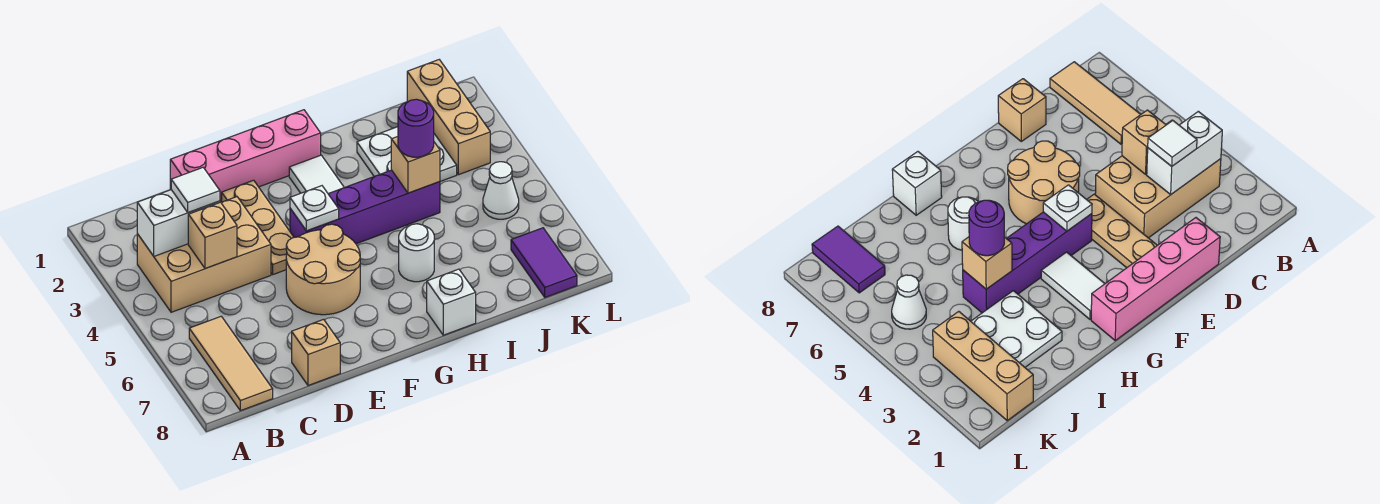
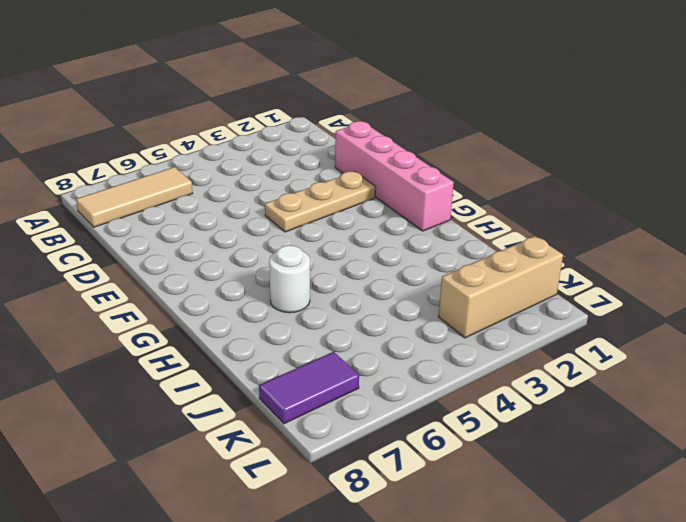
none -> tan brick B3:D4 level 1
none -> tan brick D8 level 1
none -> tan round brick E5:F6 level 1

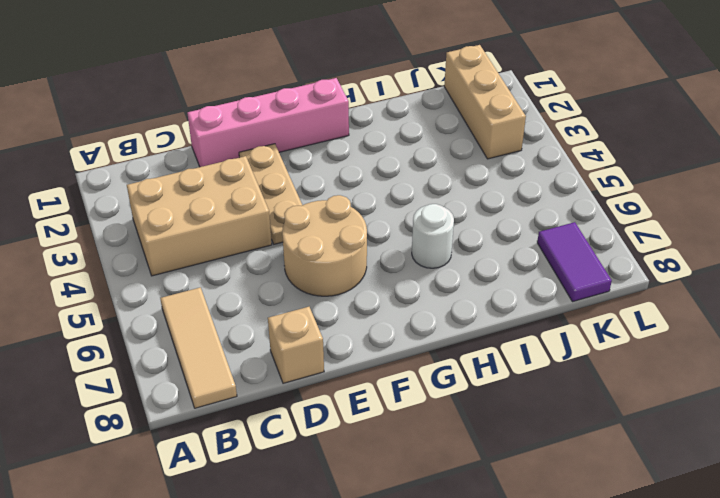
none -> purple brick F4:I4 level 1
none -> white tile G2:G3 level 1
none -> white brick H8 level 1

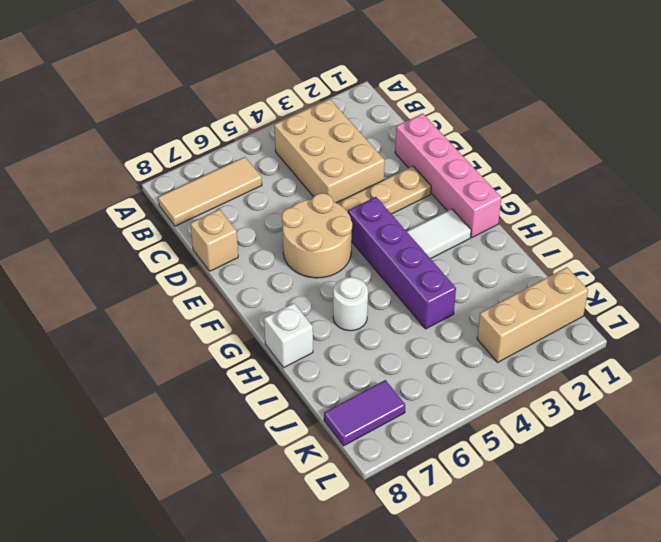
none -> white plate I2:J3 level 1
none -> white cone K5 level 1
none -> white brick B3:C3 level 2

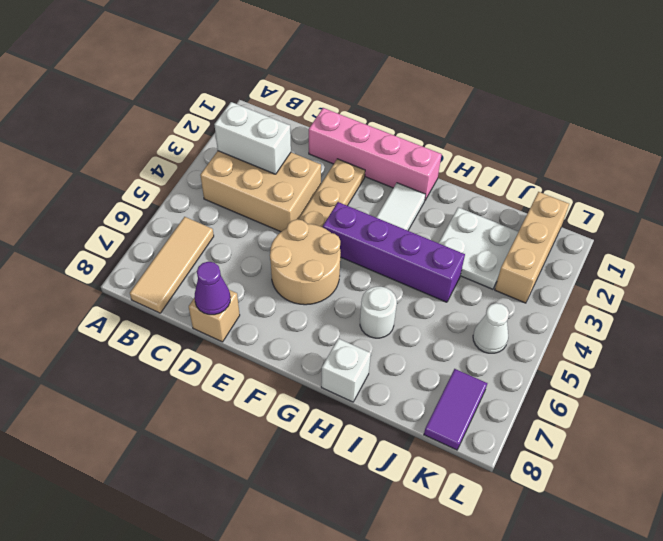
purple cone D8 level 2 -> none
none -> tan brick C4 level 2
none -> white plate F4 level 2
none -> tan brick I4 level 2

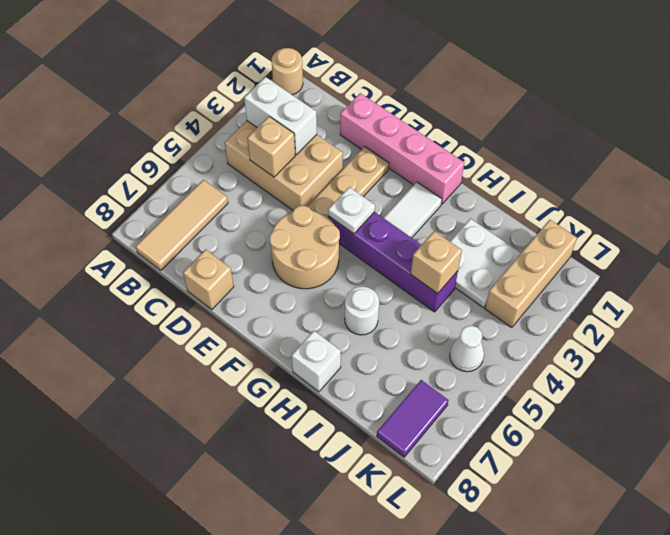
tan round brick A1 level 1 -> none
none -> white tile C3 level 3
none -> purple round brick I4 level 3

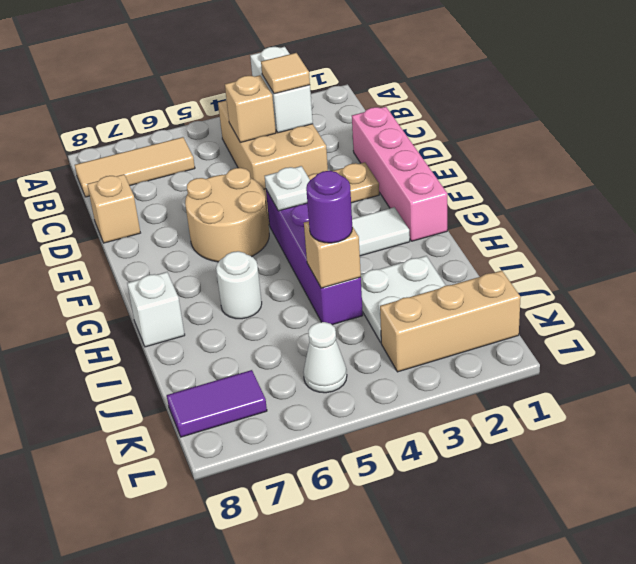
tan tile C3 level 3 -> white tile C3 level 3

